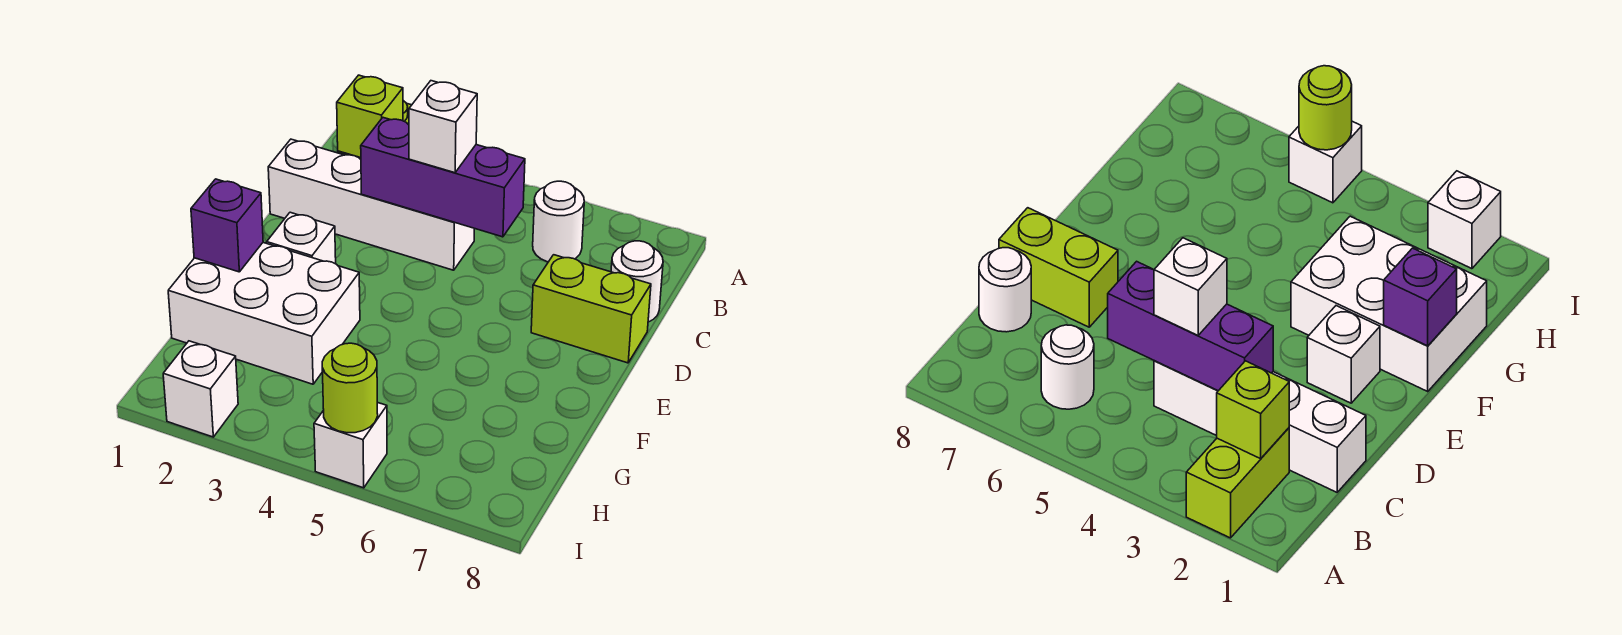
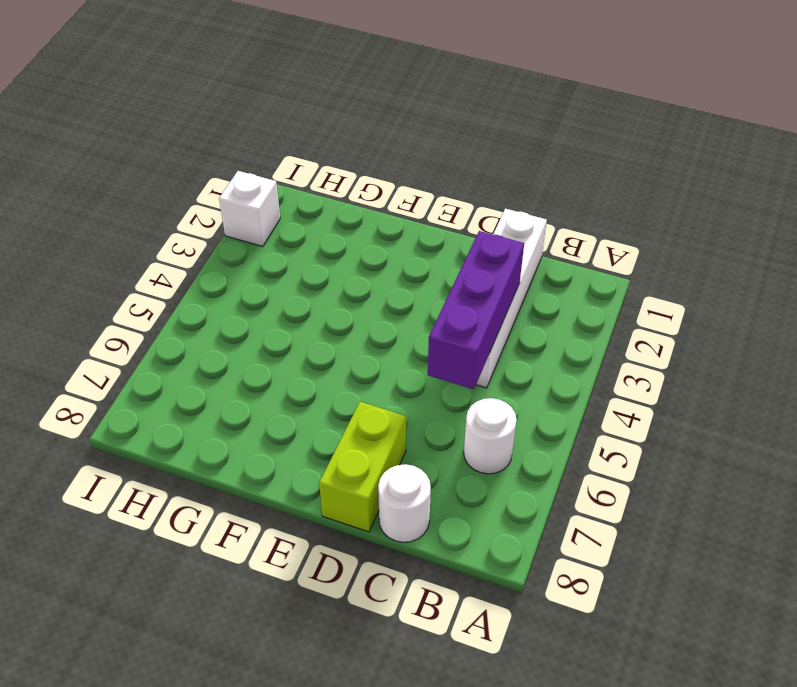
none -> lime brick A2:B2 level 1
none -> white brick E2 level 1
none -> white brick F1:G3 level 1

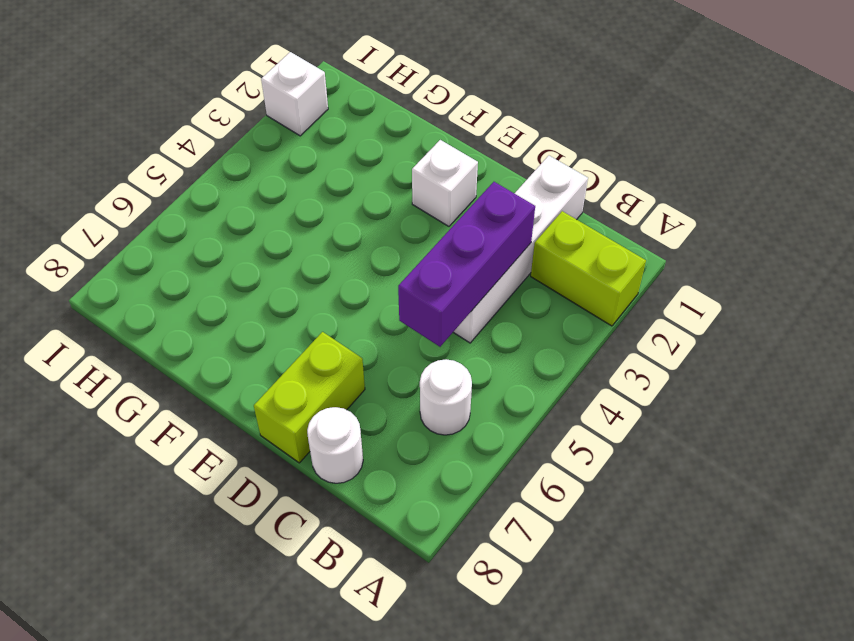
none -> white brick F1:G3 level 1
none -> white brick I5 level 1
none -> lime brick B2 level 2

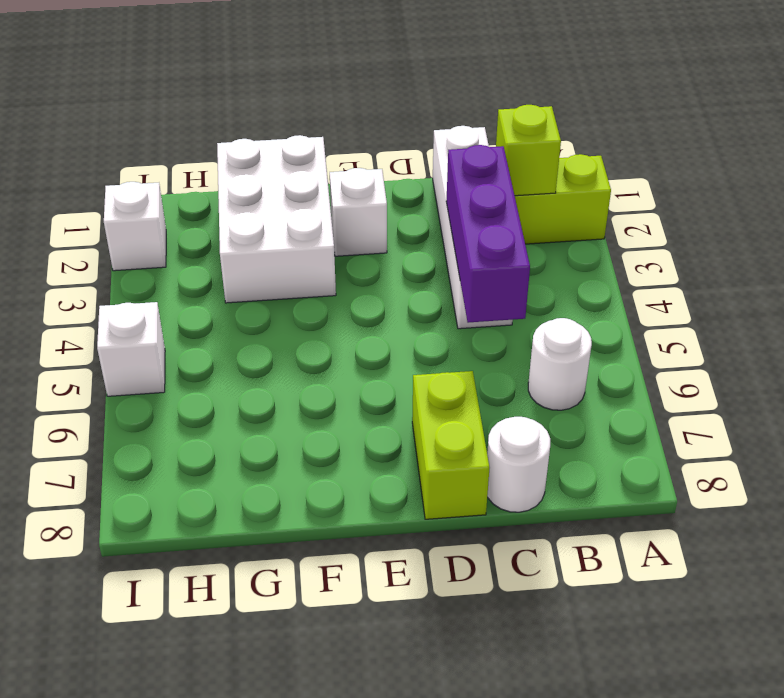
none -> purple brick F1 level 2
none -> lime round brick I5 level 2
none -> white brick C4 level 3

